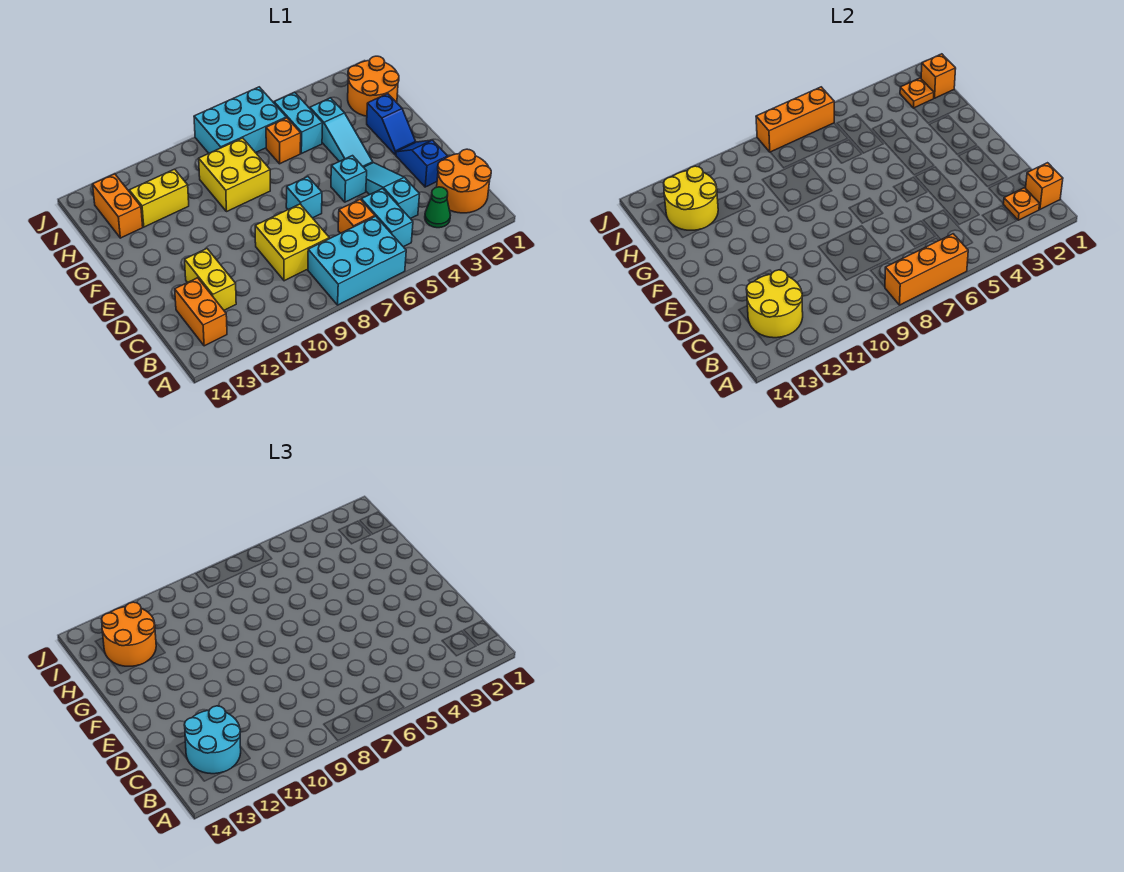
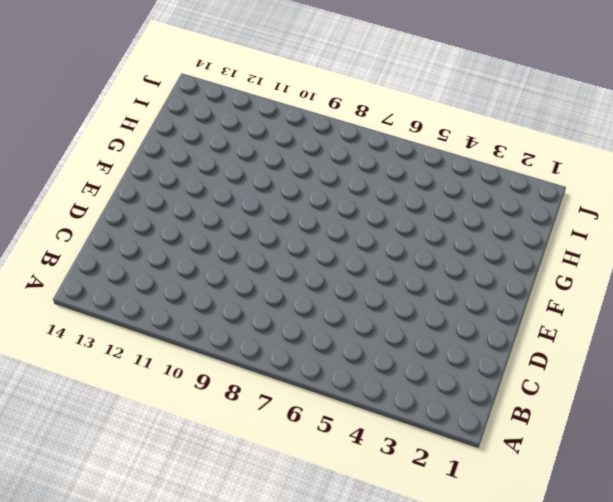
none -> cyan brick A6:B8 level 1
none -> orange round brick B1:C2 level 1
none -> green cone B3 level 1
none -> cyan brick B5:C5 level 1

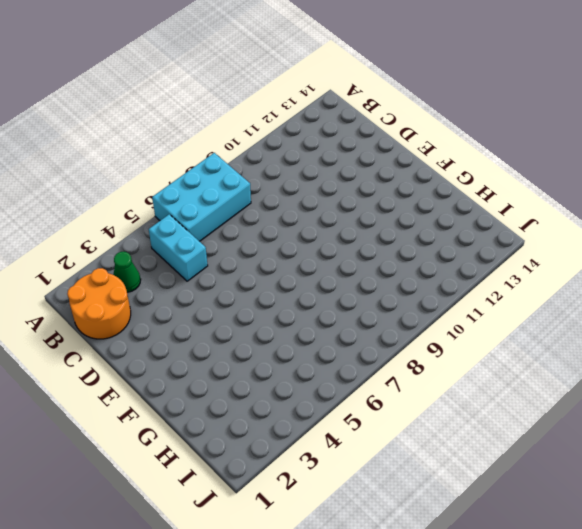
none -> orange brick B13:C13 level 1
none -> cyan slope C4:E4 level 1 top C
none -> orange brick C6 level 1
none -> yellow brick C8:D9 level 1

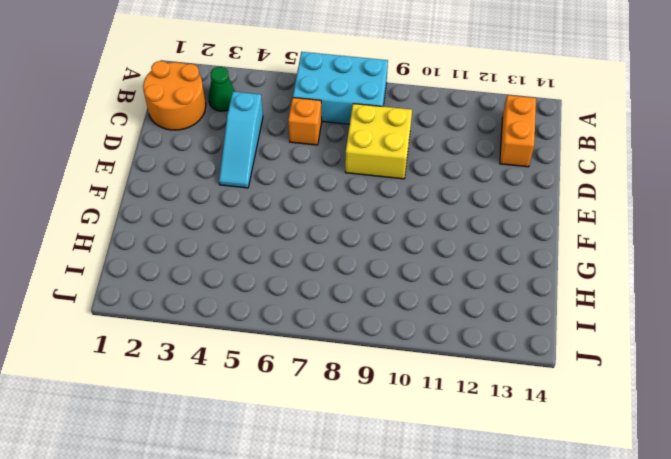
none -> cyan brick B5:C5 level 1
none -> yellow brick C12:D12 level 1
none -> blue slope D2:E2 level 1 top D
none -> cyan brick E5 level 1

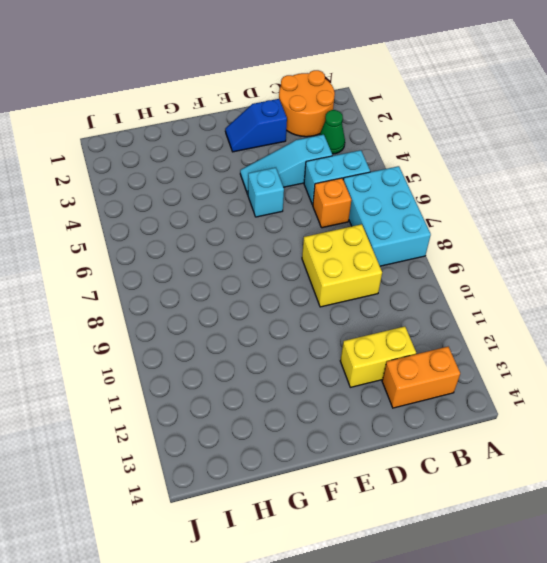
none -> cyan brick E7 level 1
none -> blue slope F2:G2 level 1 top G
none -> cyan slope F4:H4 level 1 top H
none -> yellow brick G8:H9 level 1

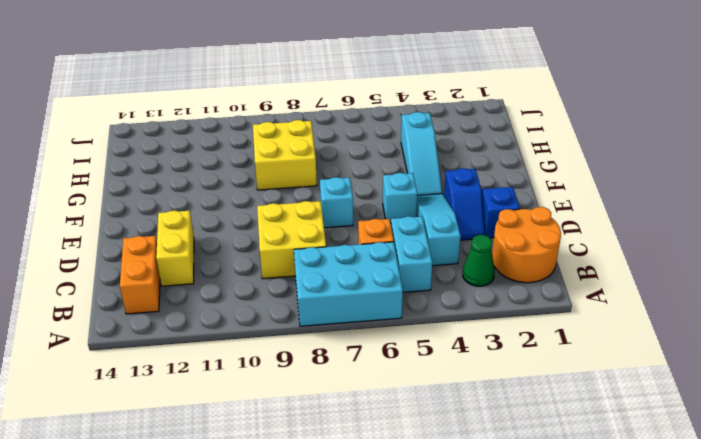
blue slope D3:E3 level 1 top E -> blue slope F2:G2 level 1 top G
none -> orange round brick H1:I2 level 1
none -> cyan brick H5:I5 level 1
none -> orange brick H6 level 1
none -> yellow brick H11:H12 level 1

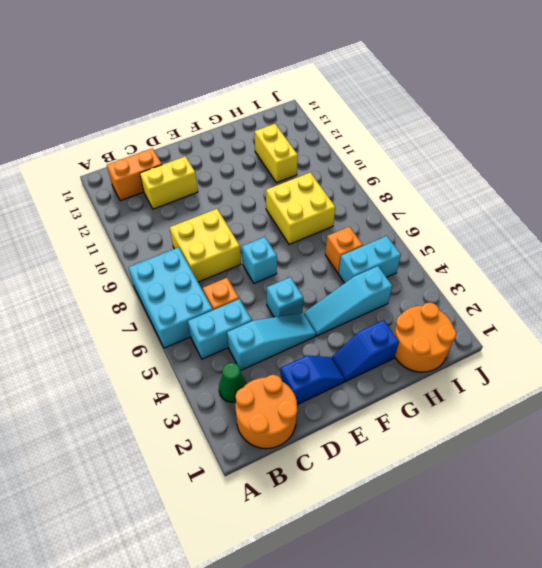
none -> orange brick H13:I13 level 1
none -> cyan brick I6:J8 level 1
none -> orange brick A6:A8 level 2
none -> orange brick B1 level 2

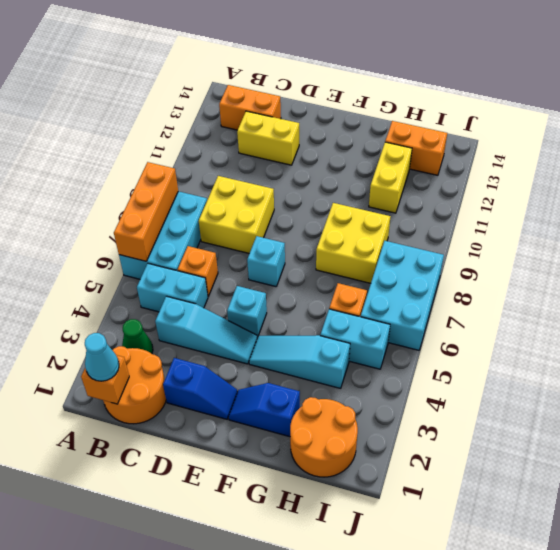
cyan cone B1 level 3 -> none
none -> orange plate B2 level 2
none -> yellow round brick B12:C13 level 2
none -> yellow round brick H12:I13 level 2
none -> orange brick I1 level 2

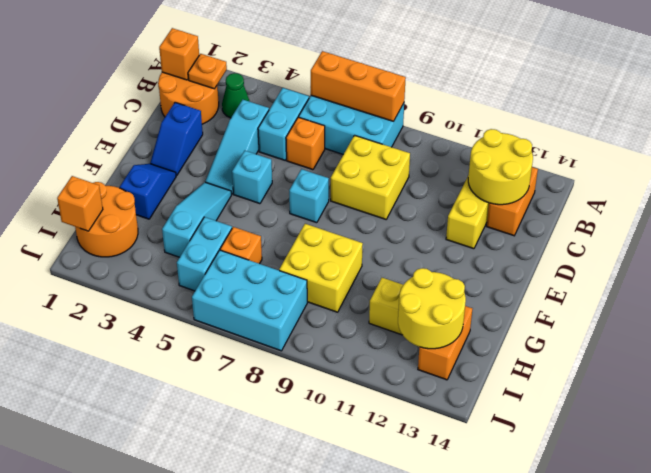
none -> orange plate I2 level 2
none -> orange brick J6:J8 level 2
none -> cyan round brick B12:C13 level 3
none -> orange round brick H12:I13 level 3

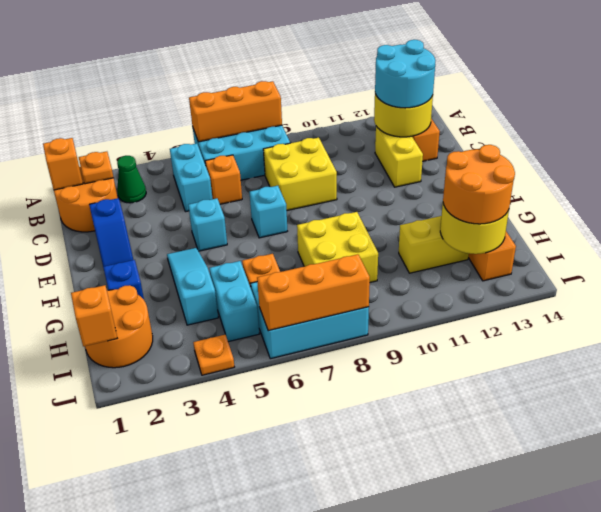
orange plate J4 level 1 -> orange plate I2 level 2
none -> cyan slope C4:E4 level 1 top C

